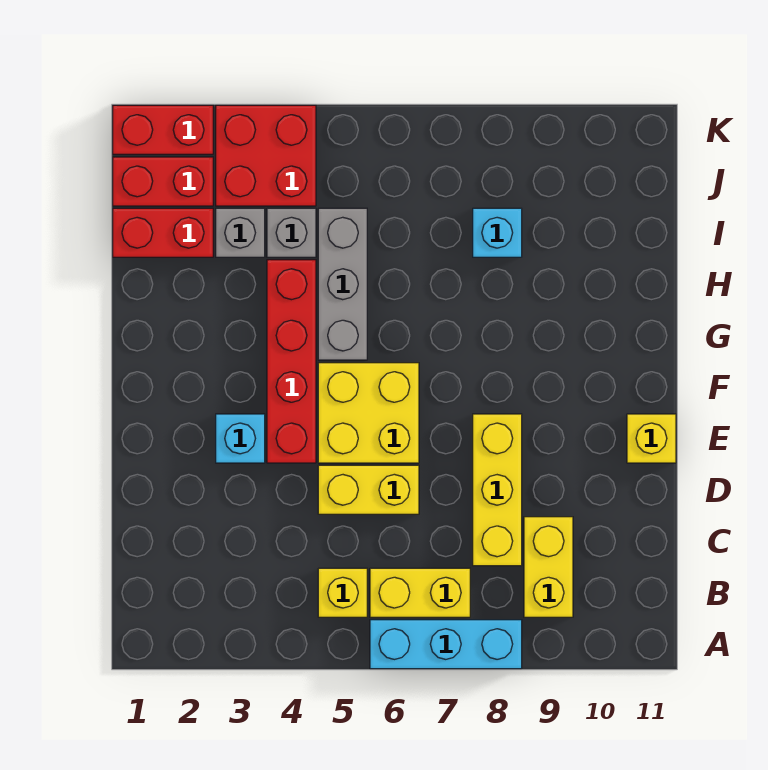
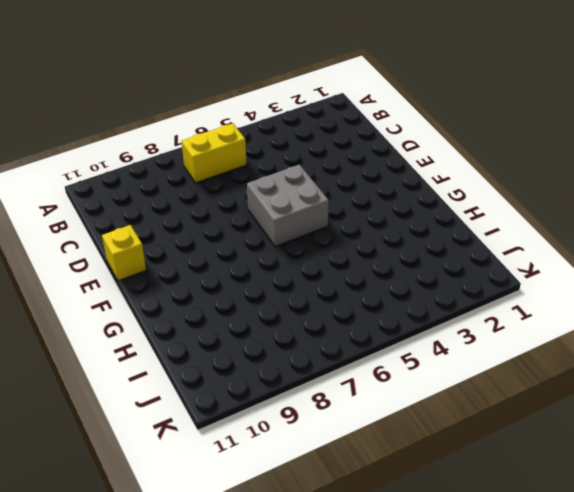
grey brick E5:F6 level 1 -> yellow brick E5:F6 level 1
none -> cyan brick A6:A8 level 1
none -> yellow brick B5 level 1
none -> yellow brick B9:C9 level 1

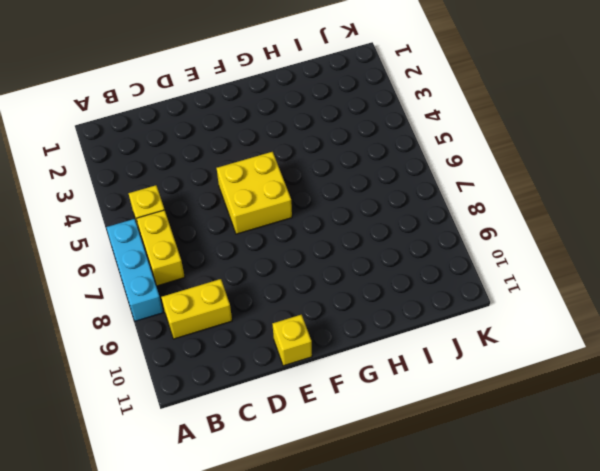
none -> yellow brick C8:E8 level 1
none -> yellow brick D5:D6 level 1
none -> cyan brick E3 level 1

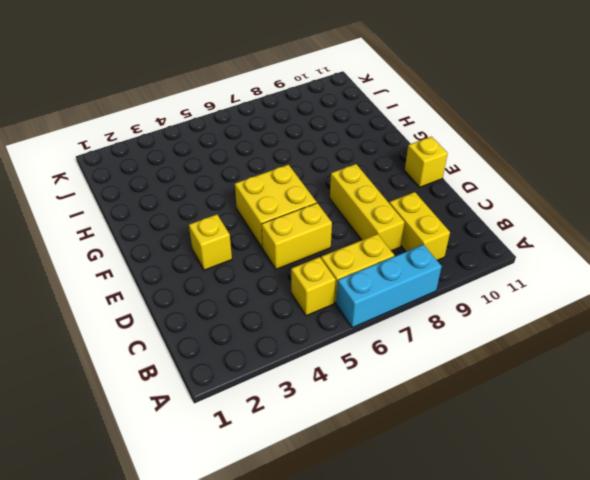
yellow brick E3 level 1 -> cyan brick E3 level 1
none -> red brick E4:H4 level 1
none -> grey brick G5:I5 level 1
none -> red brick I1:I2 level 1

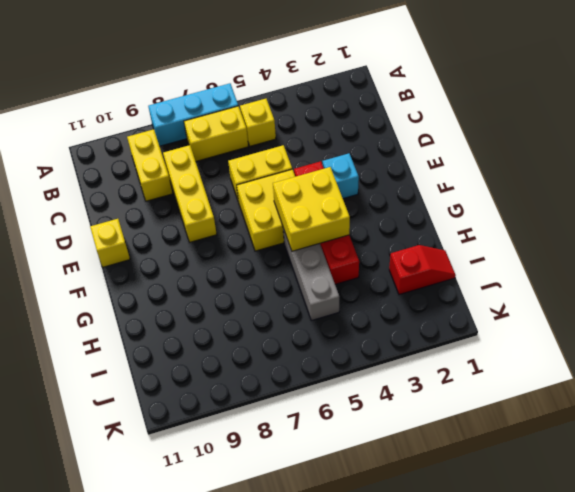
yellow brick F4:G5 level 2 -> none
red slope I1:I2 level 1 top 2 -> red brick I1:I2 level 1
none -> grey brick I3 level 1
none -> grey brick I4 level 1
none -> cyan brick I8 level 1

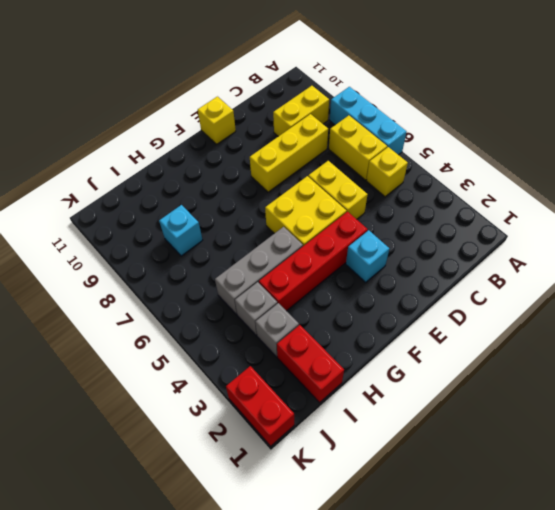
none -> red brick J1:J2 level 1
none -> red brick J3:K4 level 1

